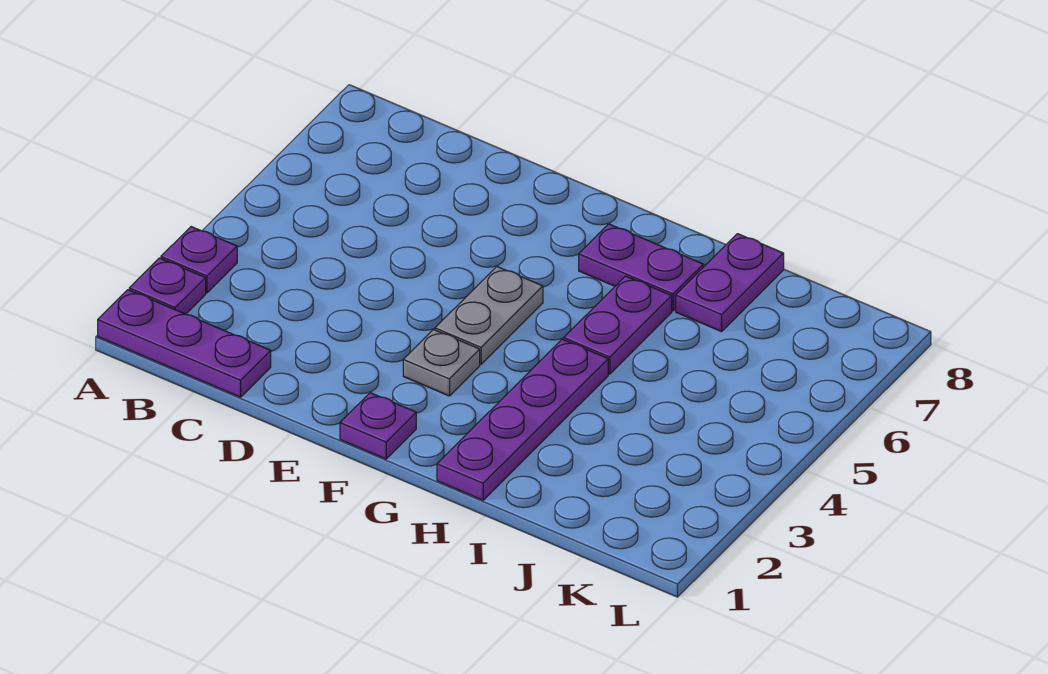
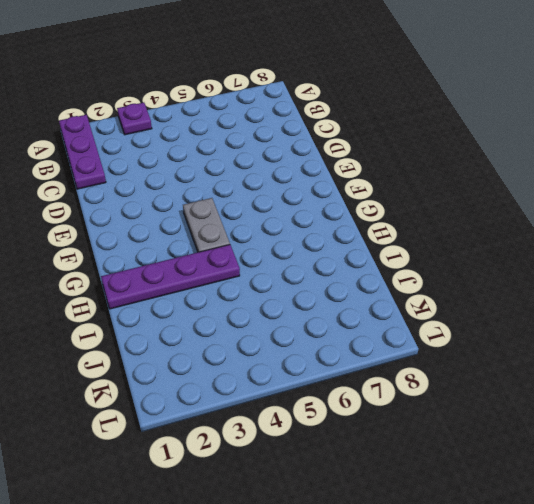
grey plate F4:G4 level 1 -> grey plate F4:F5 level 1
none -> purple plate A2 level 1
none -> purple plate F1 level 1

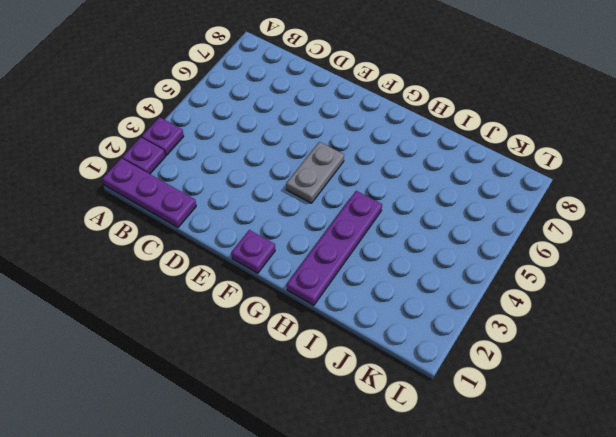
none -> grey plate F3 level 1
none -> purple plate G7:H7 level 1

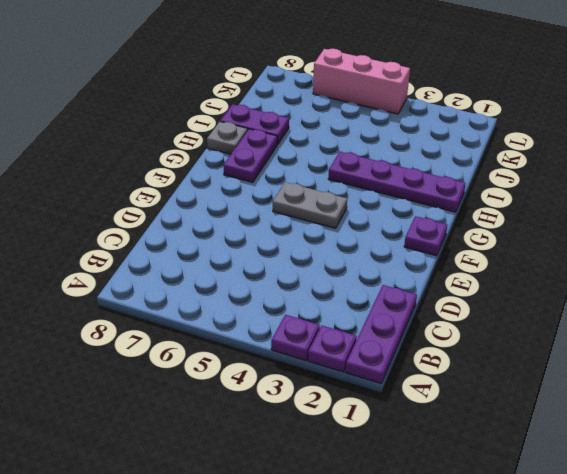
grey plate H8 level 1 -> grey plate F3 level 1
pink brick L4:L6 level 1 -> none
none -> purple plate H5:H6 level 1

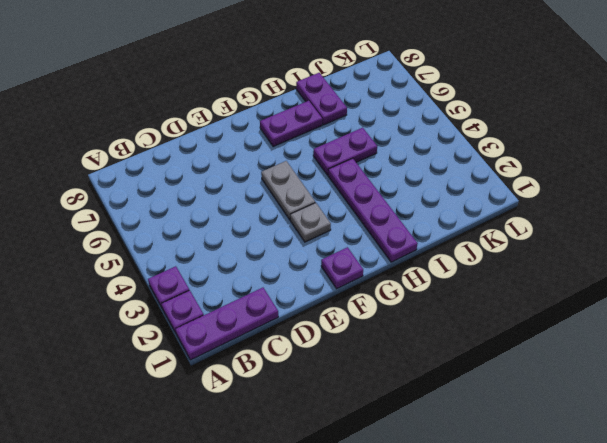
purple plate H5:I5 level 1 -> purple plate H5:H6 level 1

